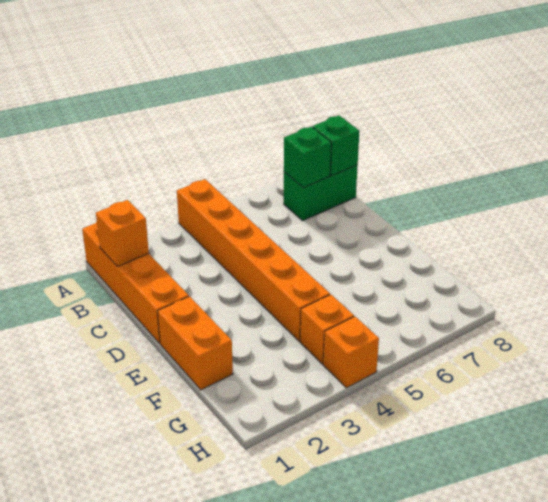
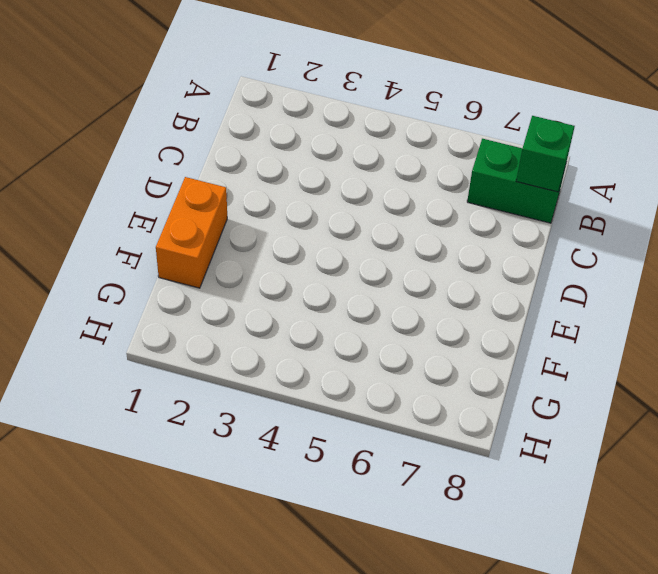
none -> orange brick A1:D1 level 1
none -> orange brick A4:F4 level 1

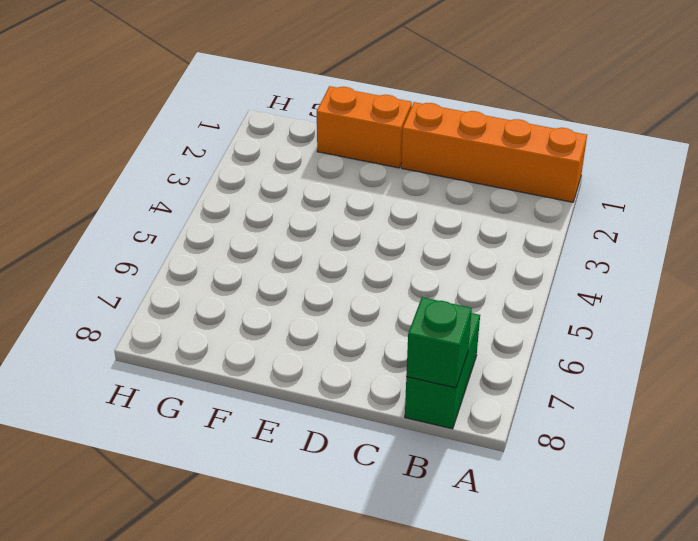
none -> orange brick A4:F4 level 1
none -> orange brick G4 level 1

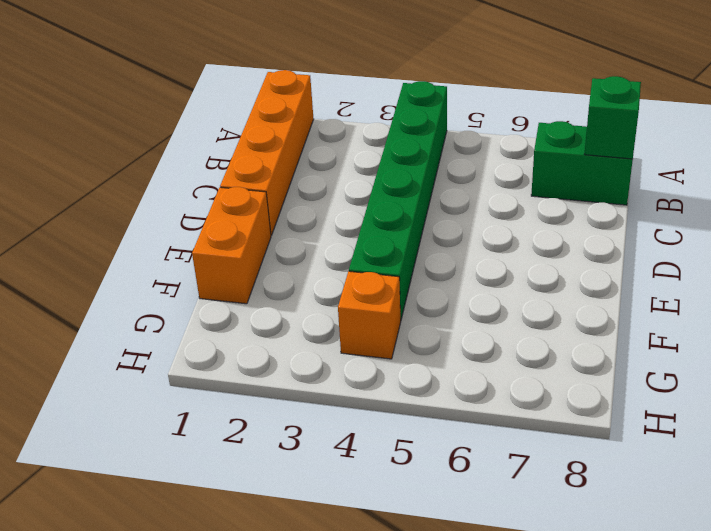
green brick A4:F4 level 1 -> orange brick A4:F4 level 1
none -> orange brick H4 level 1
none -> orange brick B1 level 2

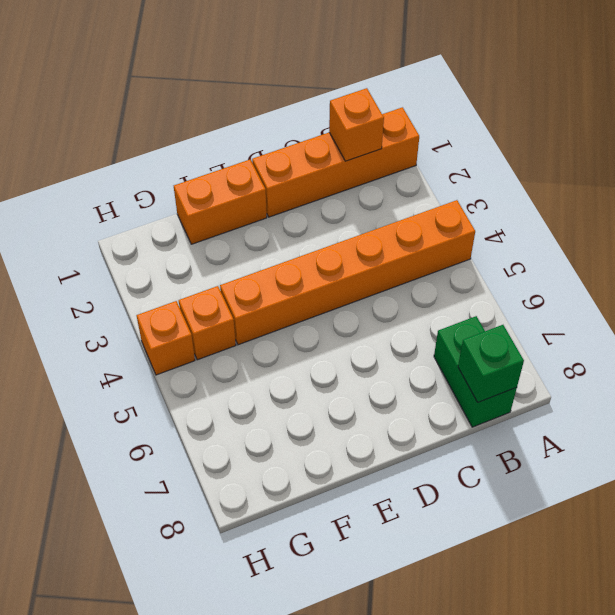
none -> green brick B7 level 2

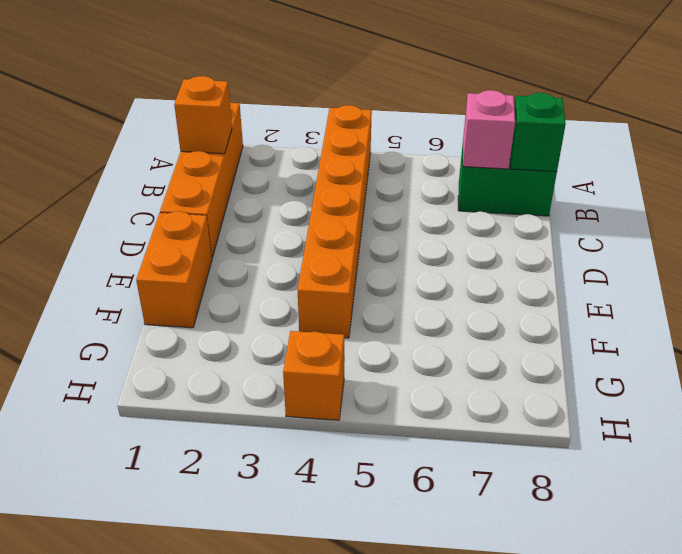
pink brick B7 level 2 -> green brick B7 level 2
none -> orange brick G4 level 1

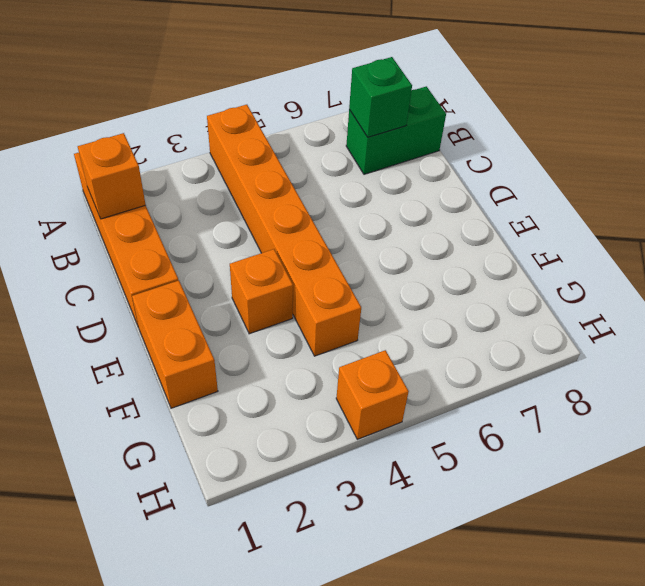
orange brick E3 level 1 -> orange brick G4 level 1
none -> green brick B8 level 2

